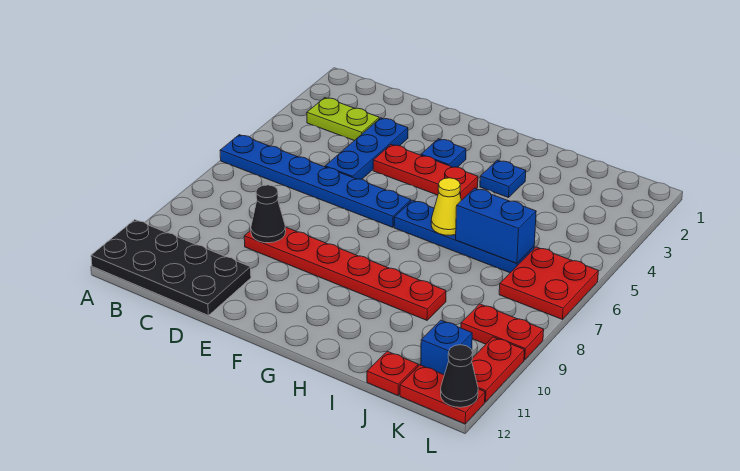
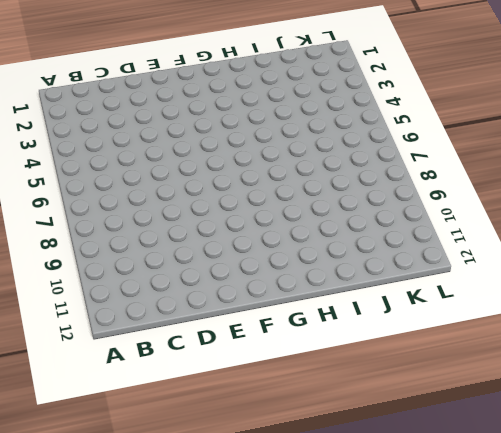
none -> blue plate A6:F6 level 1
none -> black plate A11:D12 level 1
none -> lime plate B3:C3 level 1

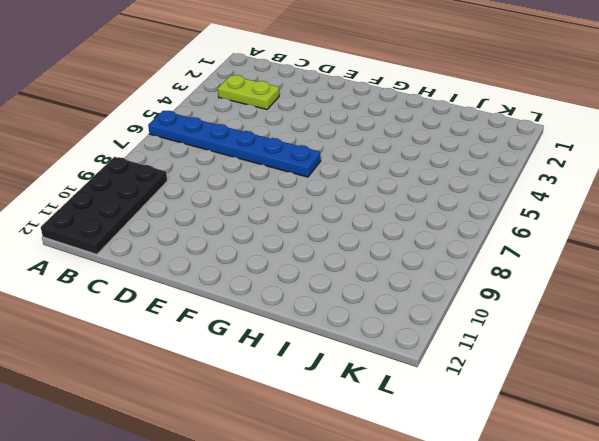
black plate A9:B12 level 1 -> black plate A11:D12 level 1
none -> blue plate D3:D5 level 1
none -> red plate D9:I9 level 1
none -> red plate E4:G4 level 1

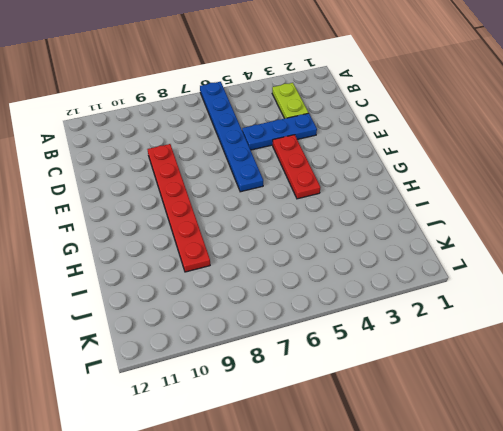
none -> black plate A11:D12 level 1
none -> blue plate F3 level 1
none -> blue plate G6:J6 level 1

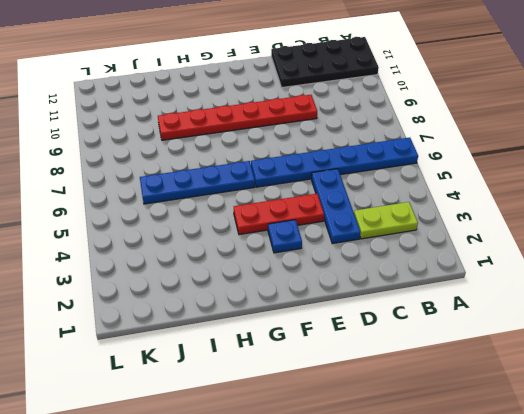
none -> blue plate H3 level 1
none -> red plate J12 level 1
none -> red plate K6:L7 level 1

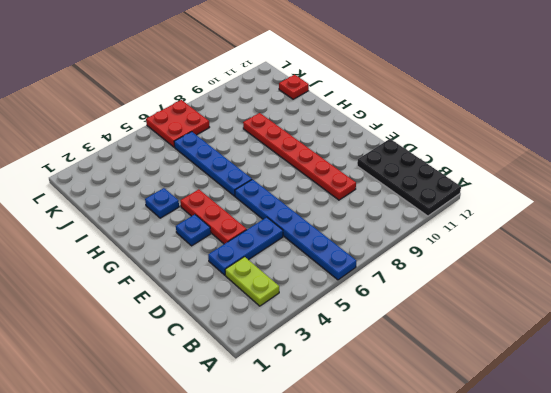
none -> red plate K9:L9 level 1
none -> blue brick K11 level 1
none -> red plate K12:L12 level 1

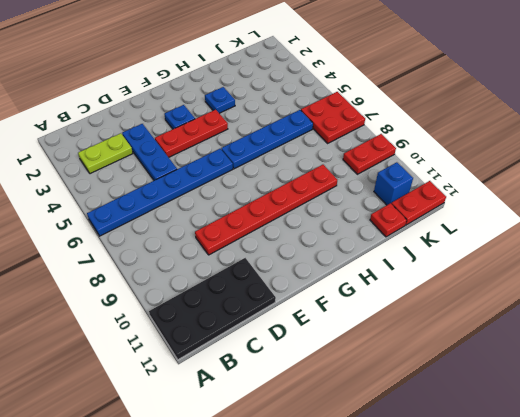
none -> red plate L10:L11 level 1
none -> black cone D9 level 2
none -> yellow cone H6 level 2

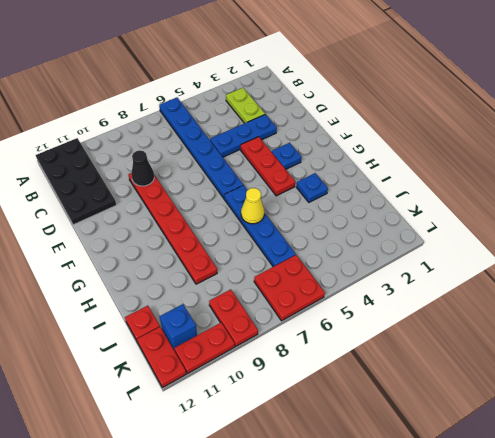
none -> blue brick I6:J6 level 2
none -> black cone L12 level 2

